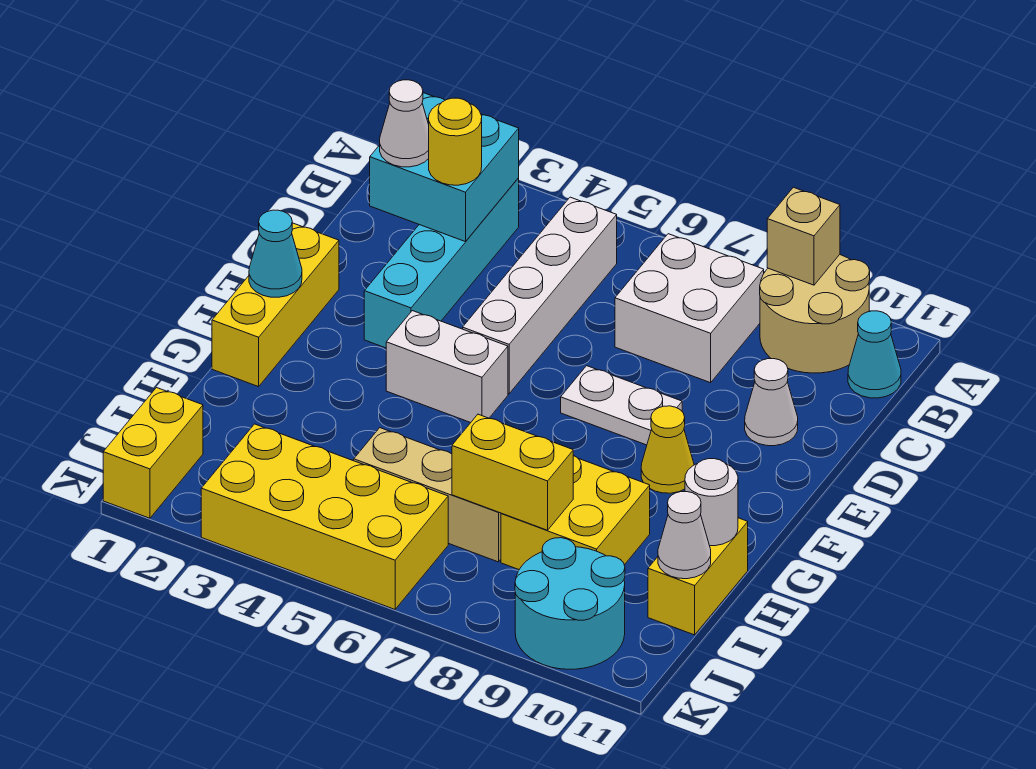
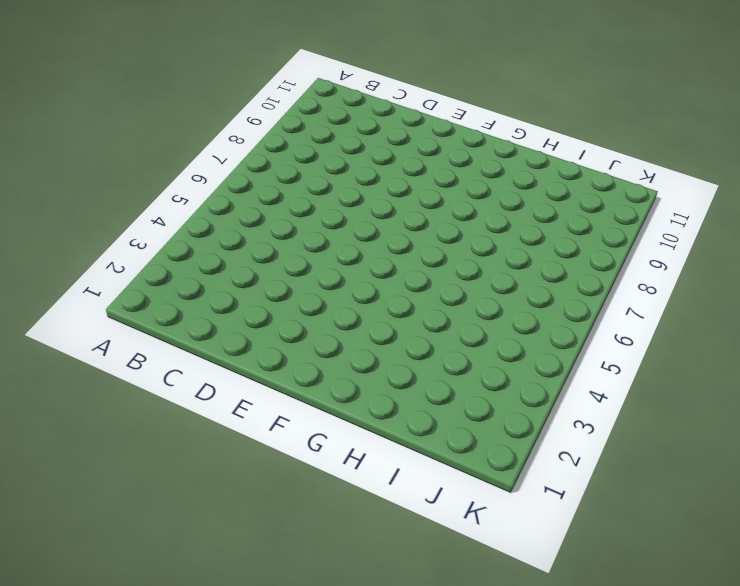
none -> tan round brick A9:B10 level 1
none -> cyan brick B3:E3 level 1
none -> white brick B5:E5 level 1

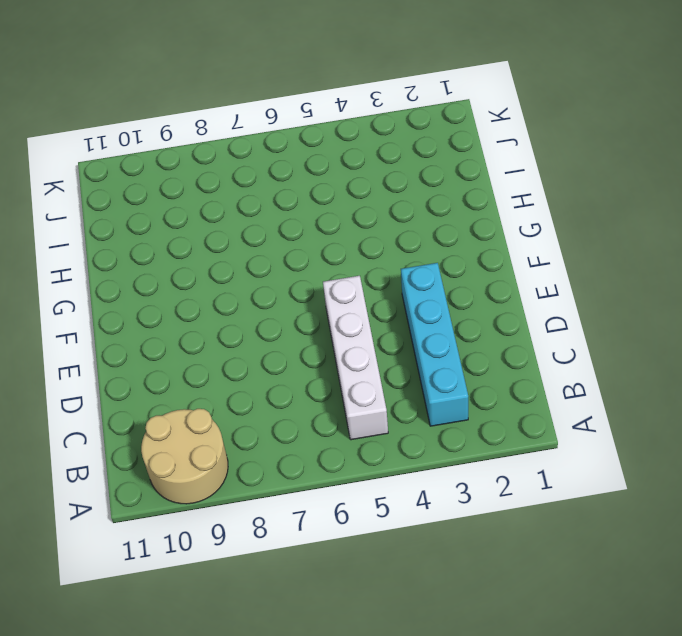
none -> white brick B7:C8 level 1
none -> cyan cone B11 level 1
none -> white cone D10 level 1

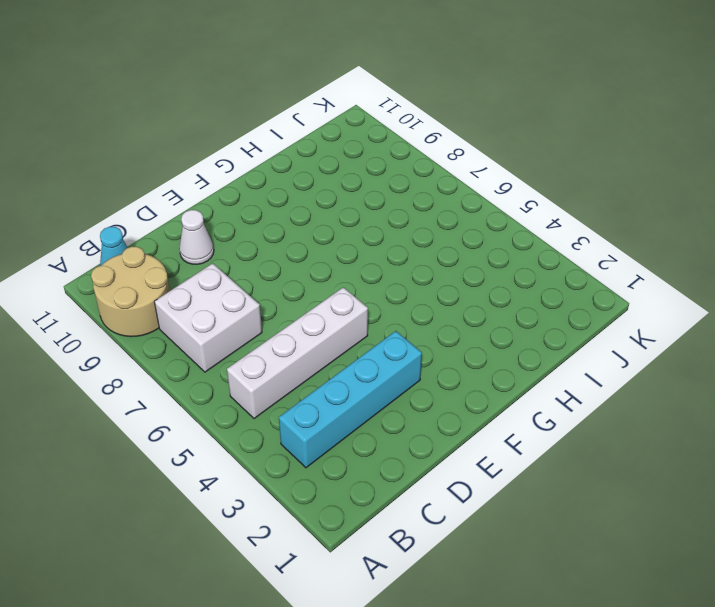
none -> yellow brick E1:G1 level 1
none -> white plate E7:E8 level 1
none -> white brick F4:F5 level 1

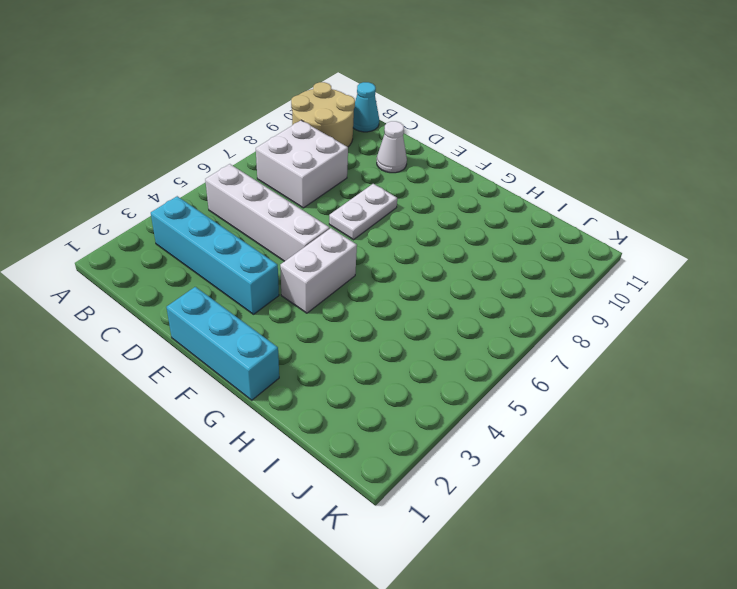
cyan brick E1:G1 level 1 -> yellow brick E1:G1 level 1
none -> yellow cone F9 level 1
none -> yellow brick H8:I9 level 1
none -> yellow brick H11:I11 level 1

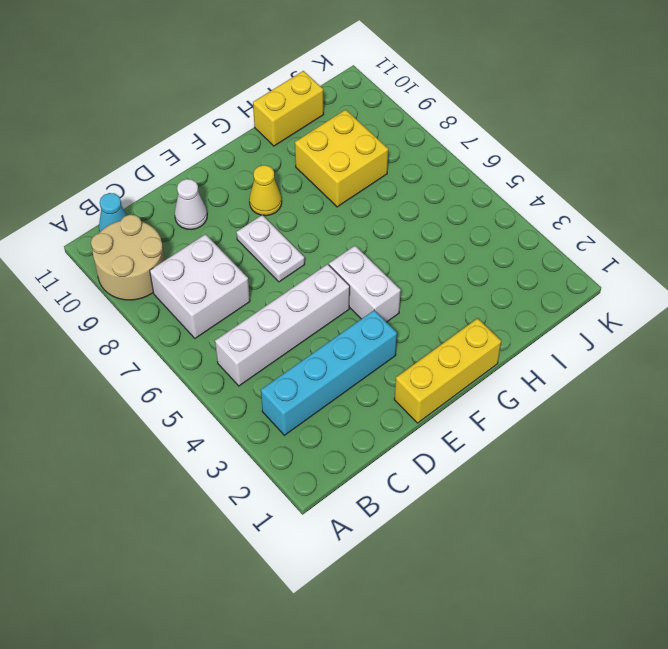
none -> tan brick I5:I7 level 1
none -> yellow brick J1:K1 level 1
none -> yellow brick J3:K6 level 1

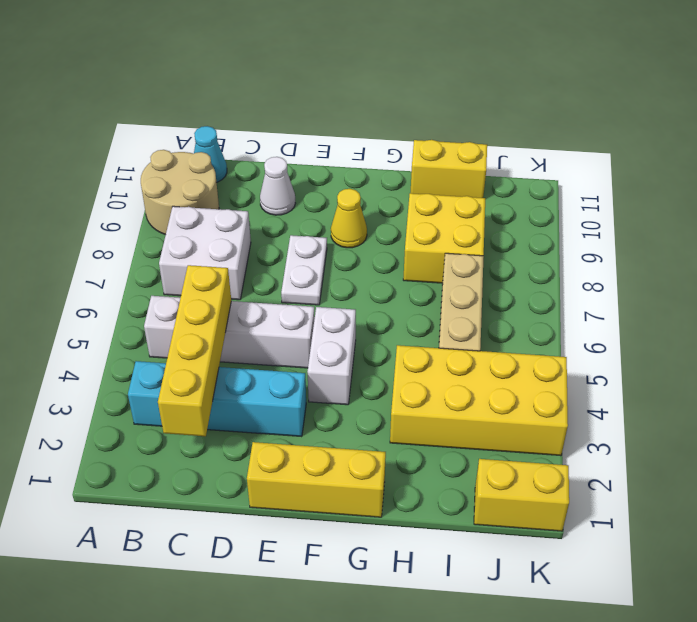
yellow brick C2:C5 level 2 -> cyan brick B2:C3 level 2
yellow brick H3:K4 level 1 -> yellow brick J3:K6 level 1
none -> cyan round brick J9:K10 level 1
none -> tan brick A9 level 2
none -> cyan cone F1 level 2

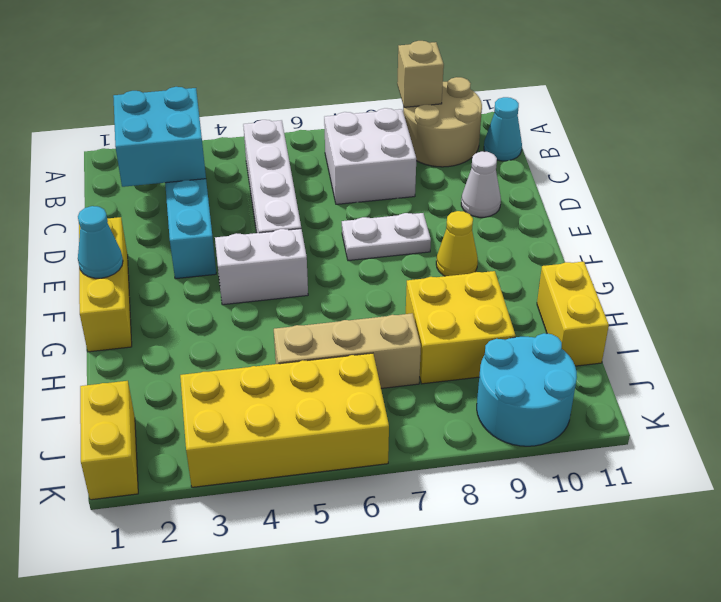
none -> white round brick H11 level 2
none -> yellow brick I7:I8 level 2
none -> white cone I11 level 2

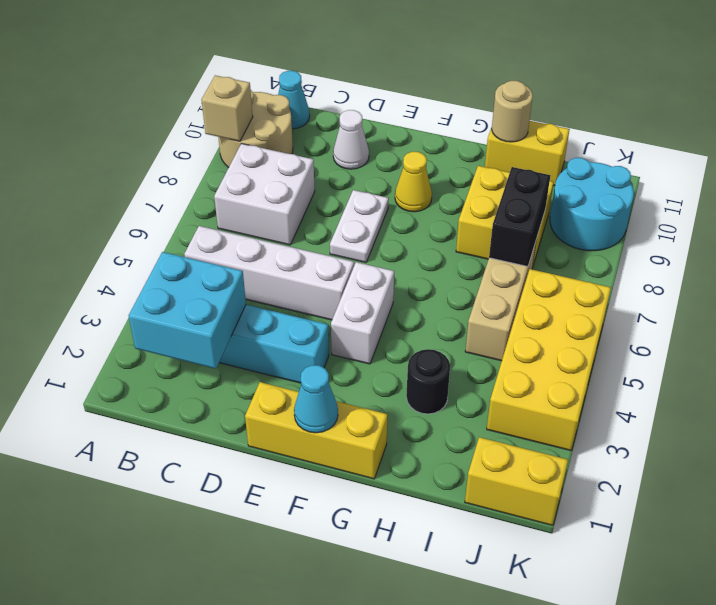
black round brick H3 level 1 -> none
tan round brick H11 level 2 -> white round brick H11 level 2
black brick I7:I8 level 2 -> yellow brick I7:I8 level 2
none -> white cone I11 level 2
none -> white cone C2 level 3
none -> yellow round brick C3 level 3

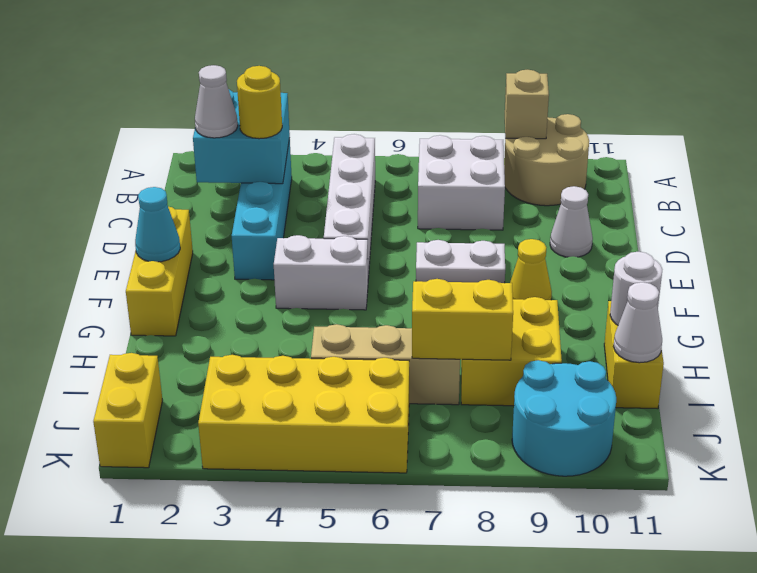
none -> cyan cone B11 level 1

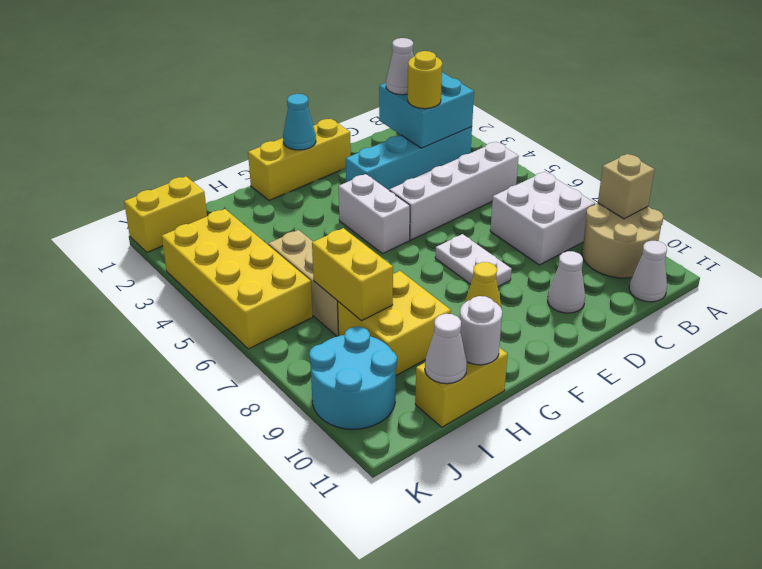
white cone B11 level 1 -> cyan cone B11 level 1

